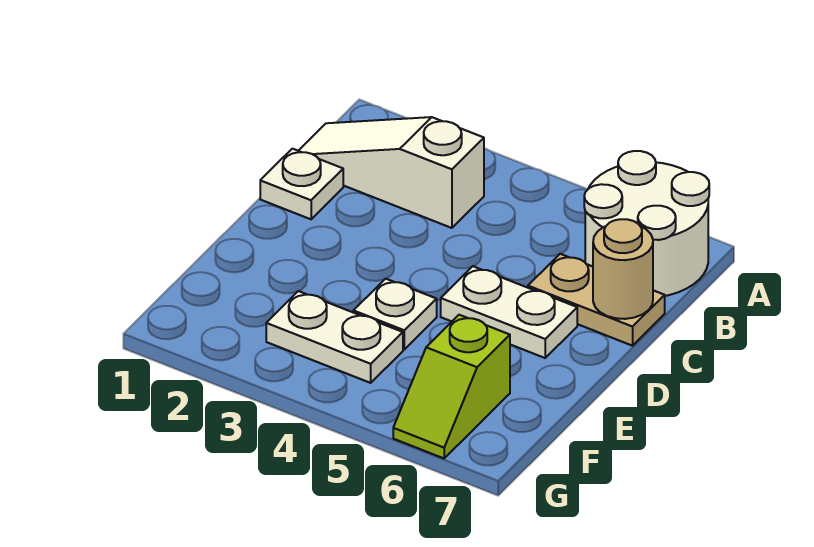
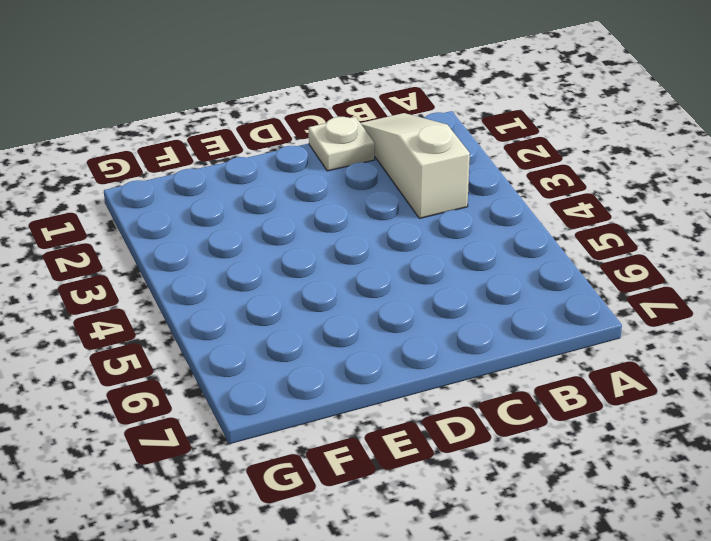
none -> white round brick A6:B7 level 1
none -> tan plate C6:C7 level 1

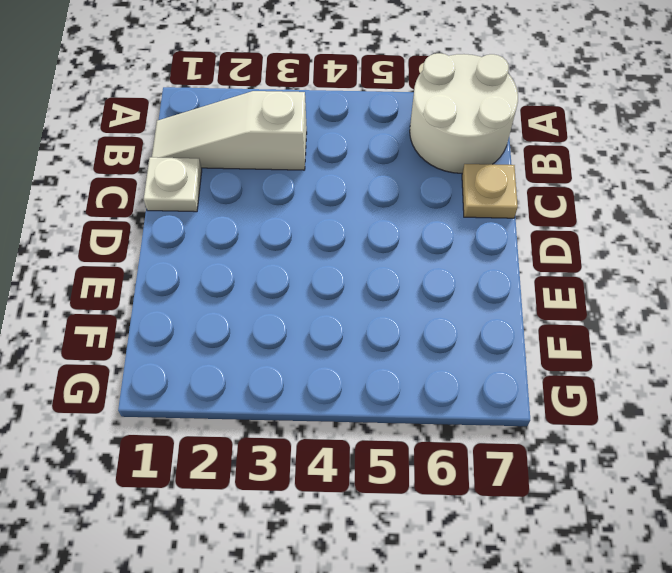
tan plate C7 level 1 -> tan plate C6:C7 level 1
none -> white plate D5:D6 level 1
none -> white plate E4 level 1

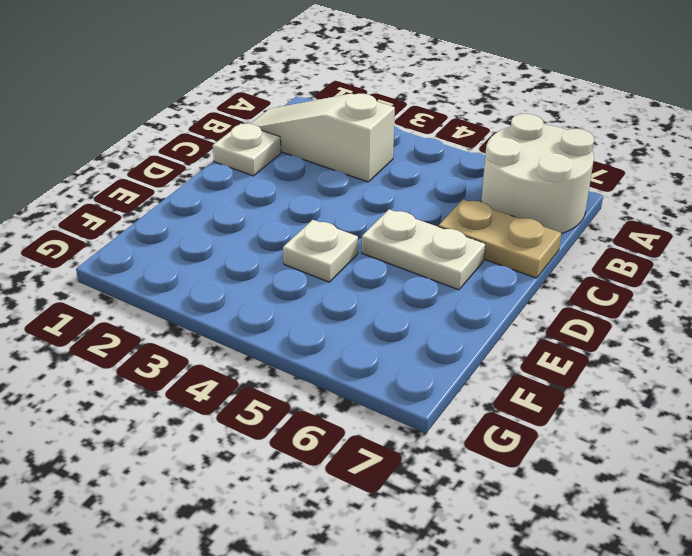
none -> white plate F3:F4 level 1
none -> lime slope F6:G6 level 1 top F

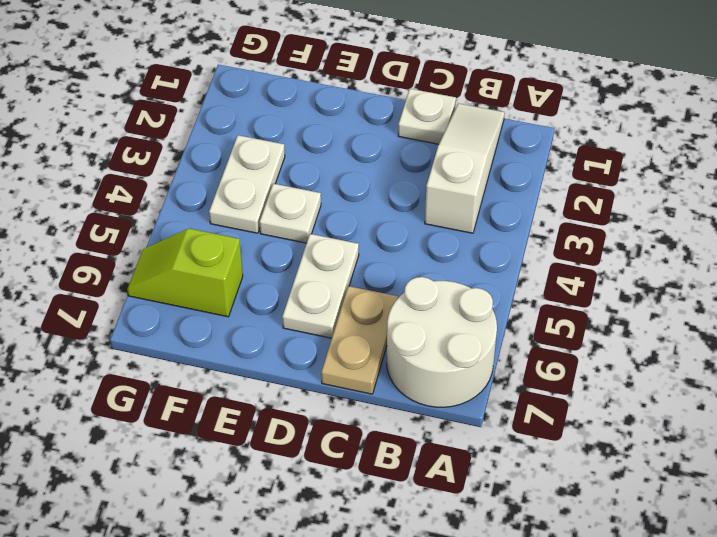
none -> tan round brick C7 level 2

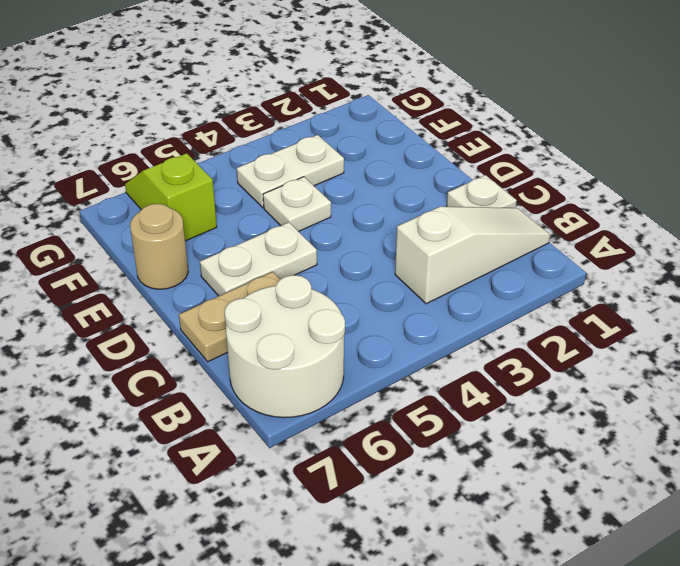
tan round brick E7 level 1 -> tan round brick C7 level 2

